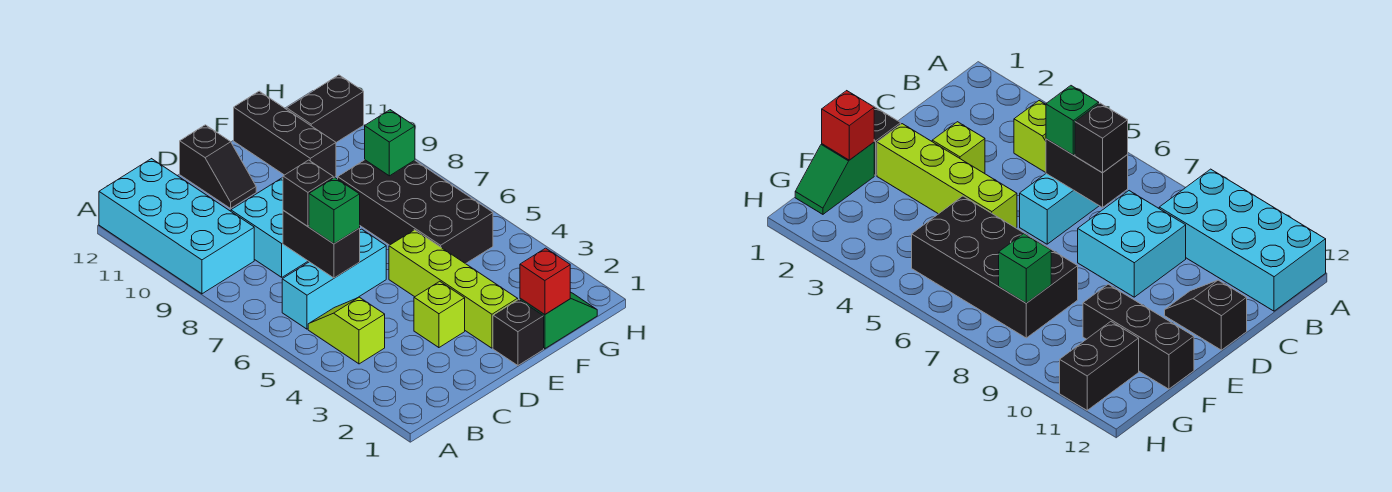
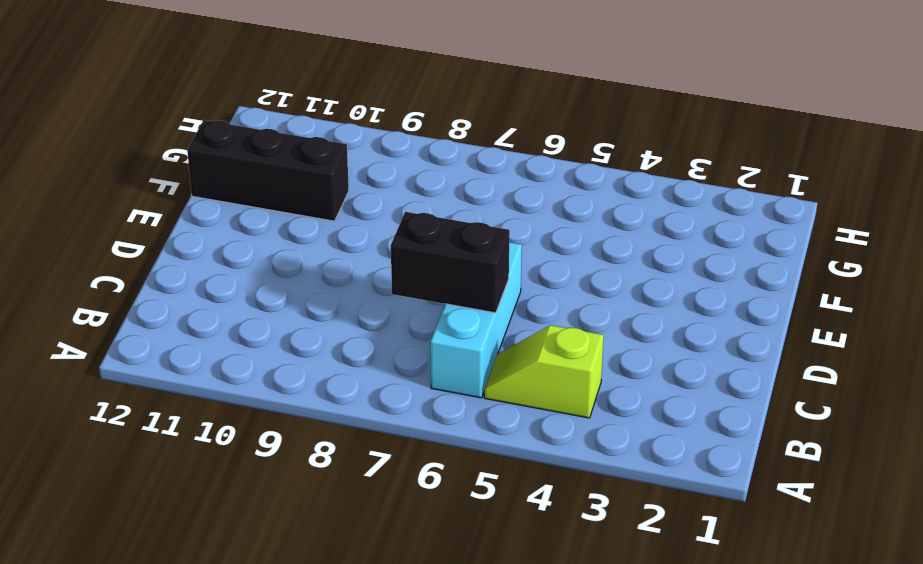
none -> cyan brick A9:B12 level 1
none -> cyan brick C8:D9 level 1
none -> lime brick D3 level 1

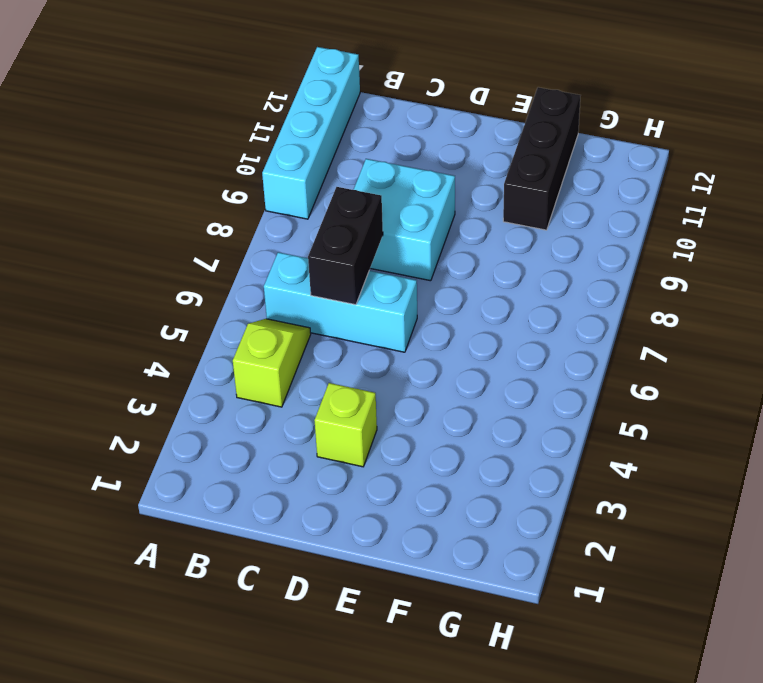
cyan brick A9:A12 level 1 -> cyan brick A9:B12 level 1
none -> black slope D11:D12 level 1 top 12
none -> black brick E1 level 1
none -> lime brick E2:E5 level 1

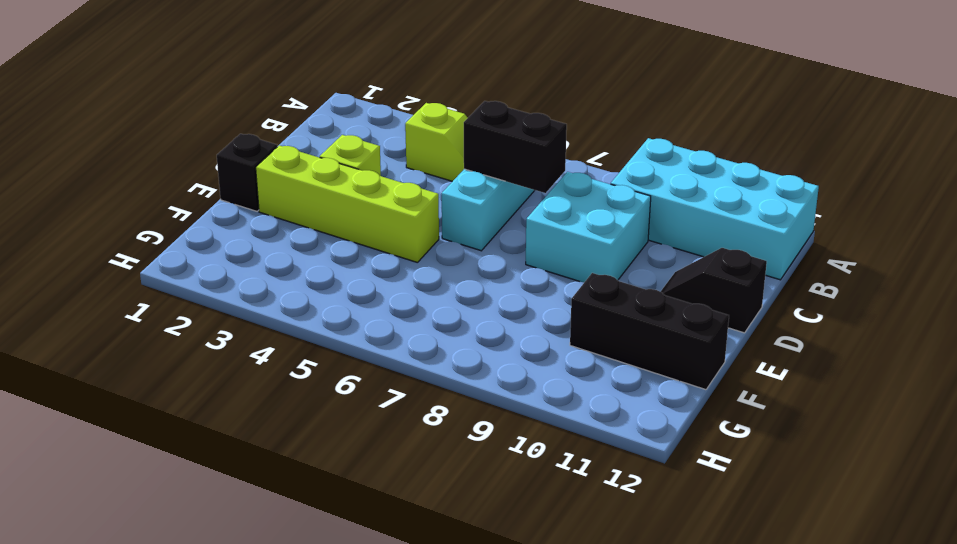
none -> green slope F1:G1 level 1 top F
none -> black brick F5:G8 level 1
none -> black brick G11:H11 level 1

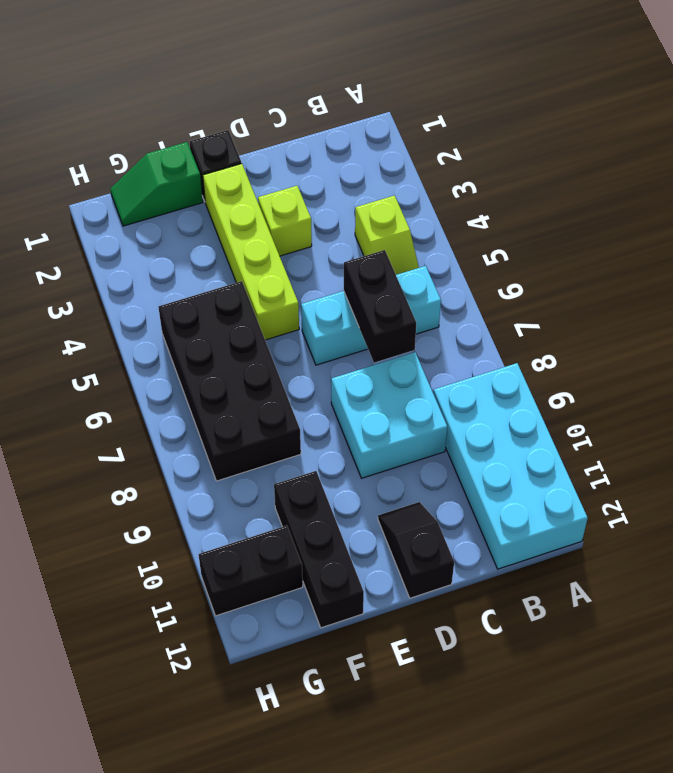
none -> red brick F1 level 2
none -> green brick G8 level 2
none -> green brick C6 level 3

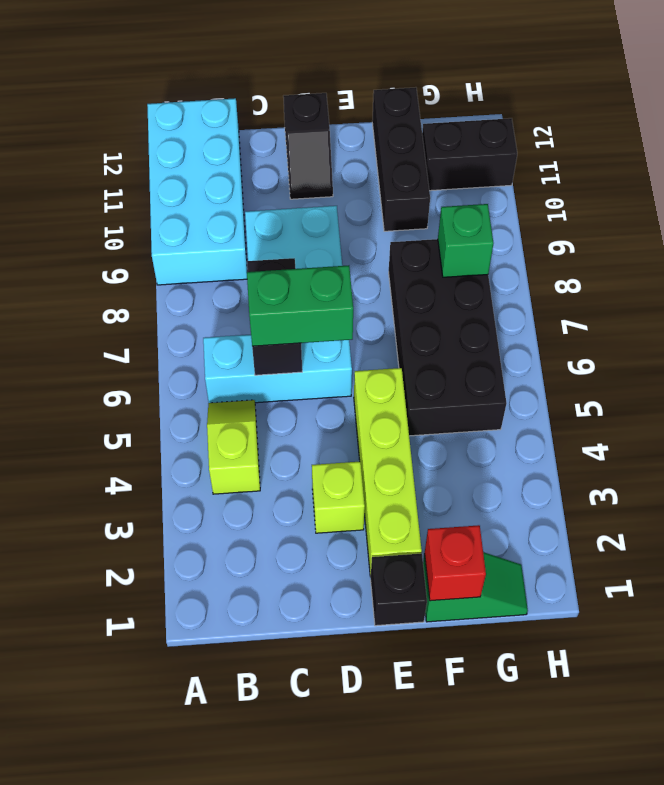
green brick C6:D6 level 3 -> green brick C6 level 3
none -> black brick C7 level 3

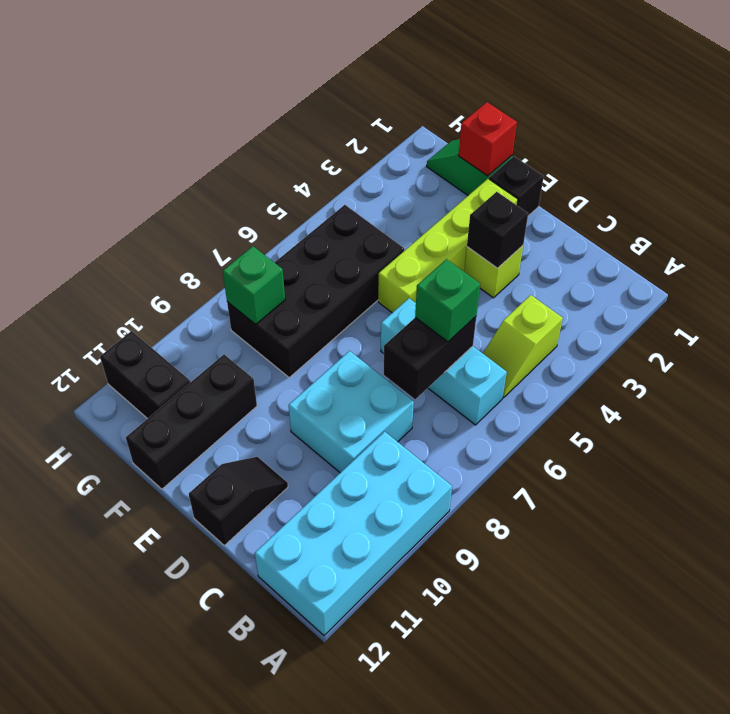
black brick D3 level 2 -> black brick C7 level 3

